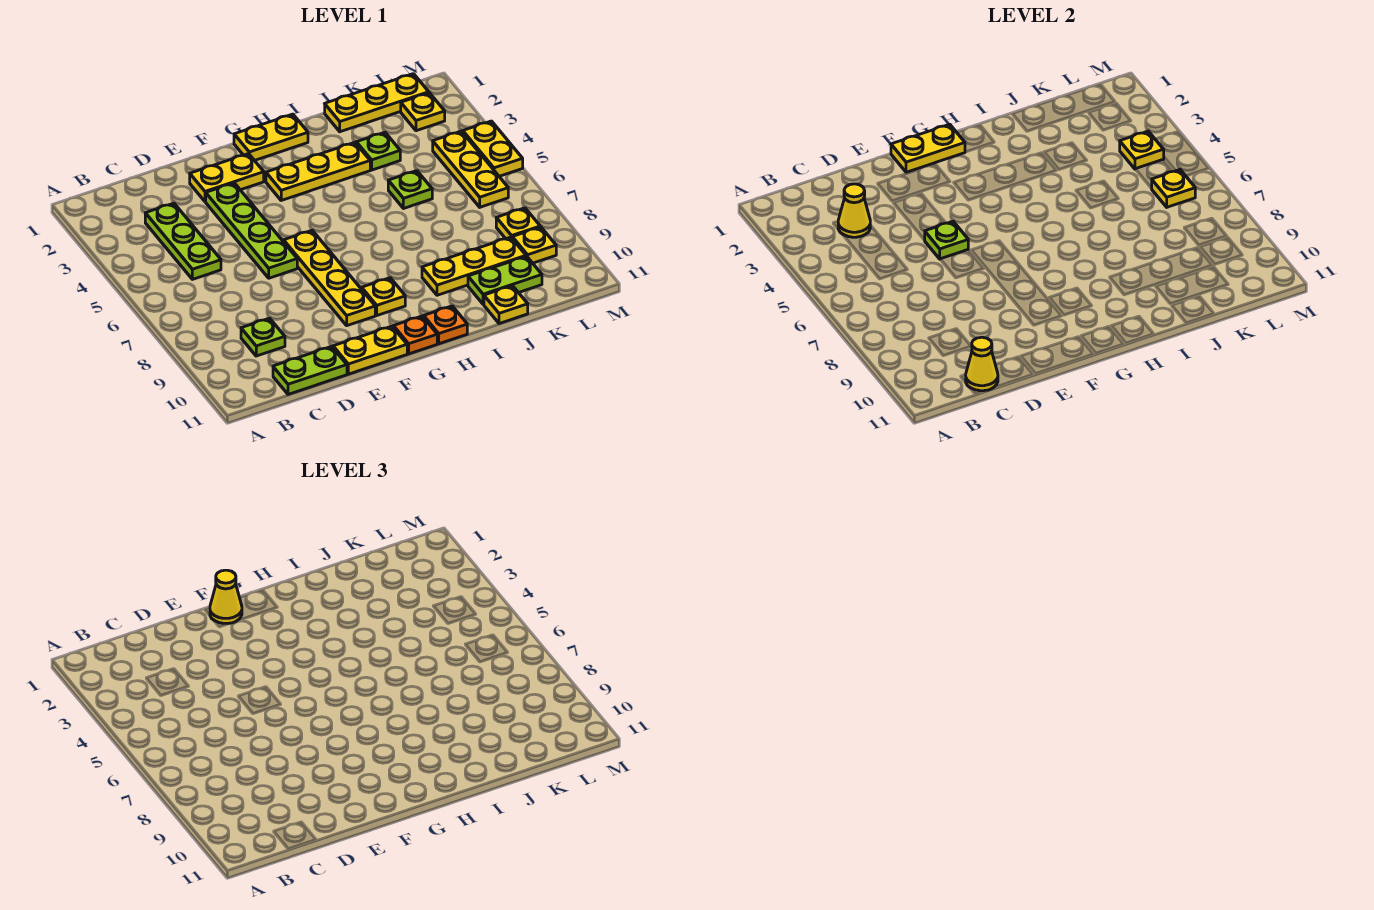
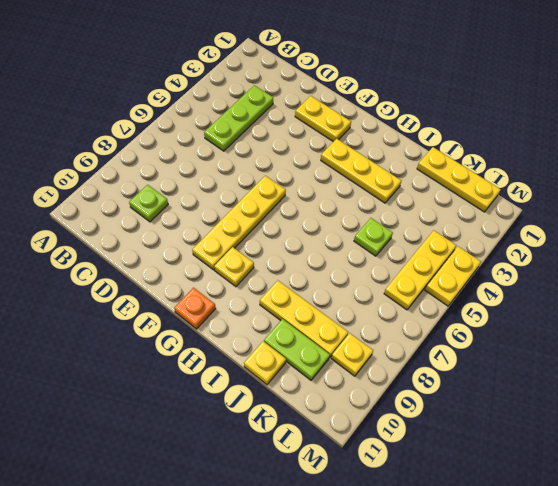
none -> lime plate C11:D11 level 1
none -> lime plate E3:E6 level 1
none -> yellow plate E11:F11 level 1
none -> yellow plate G1:H1 level 1

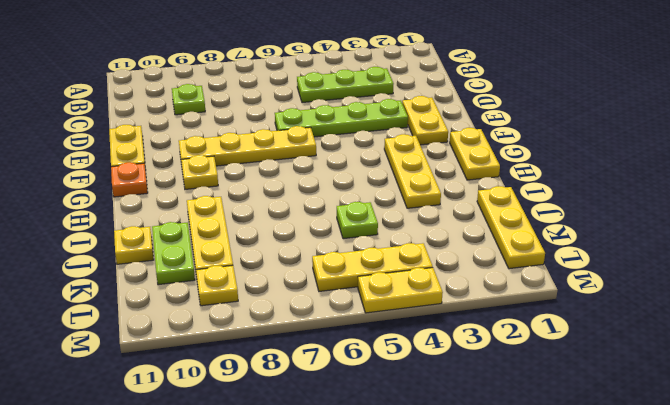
none -> lime plate C11:D11 level 1
none -> orange plate H11 level 1
none -> lime plate J3 level 1
none -> yellow plate L2 level 1

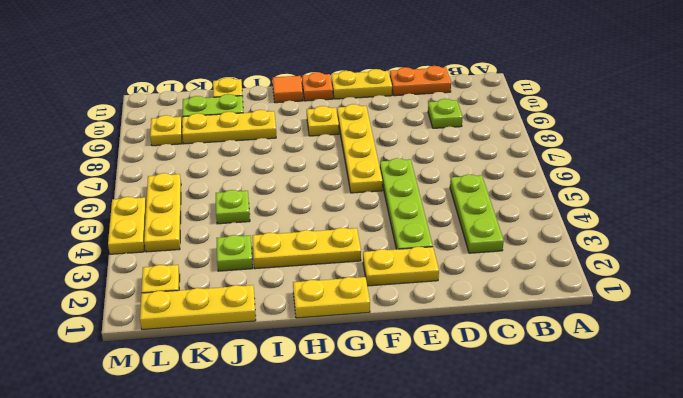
orange plate C11:D11 level 1 -> lime plate C11:D11 level 1
orange tile H11 level 1 -> orange plate H11 level 1
none -> yellow plate L8 level 1
none -> yellow cone C3 level 2
none -> yellow cone C11 level 2
none -> lime plate E5 level 2

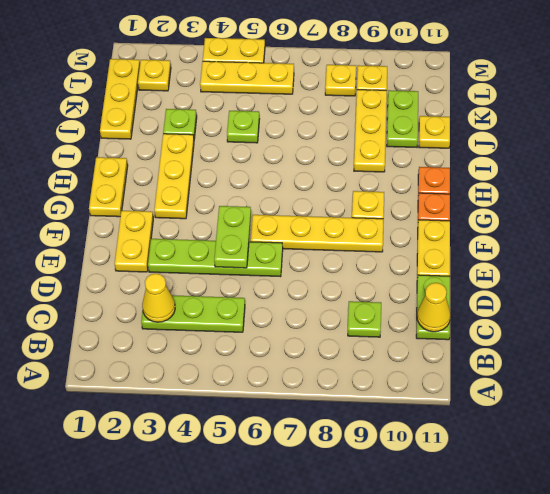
lime plate E5:F5 level 2 -> lime plate E5 level 2
none -> yellow plate F1:G1 level 2
none -> yellow plate L4 level 2
none -> yellow plate L6 level 2
none -> yellow cone F1 level 3

